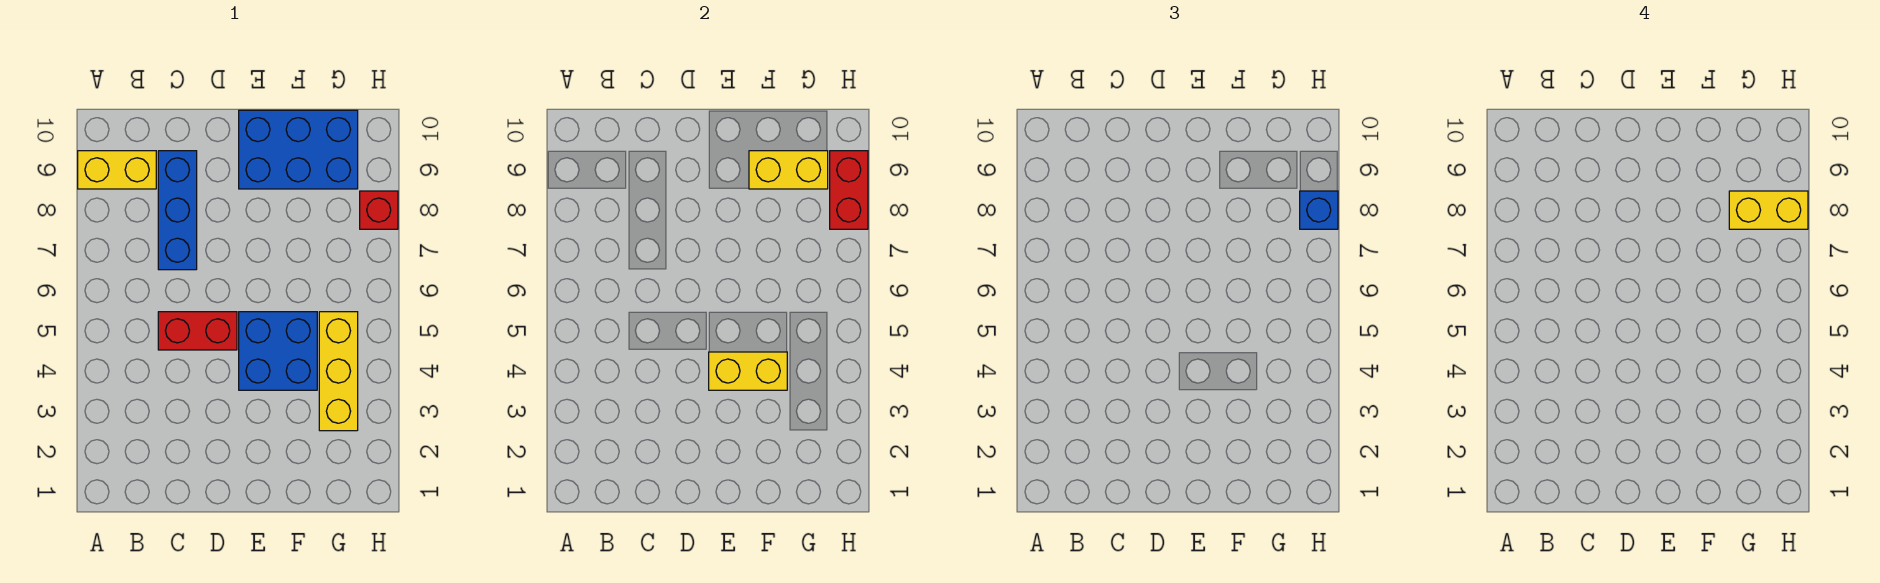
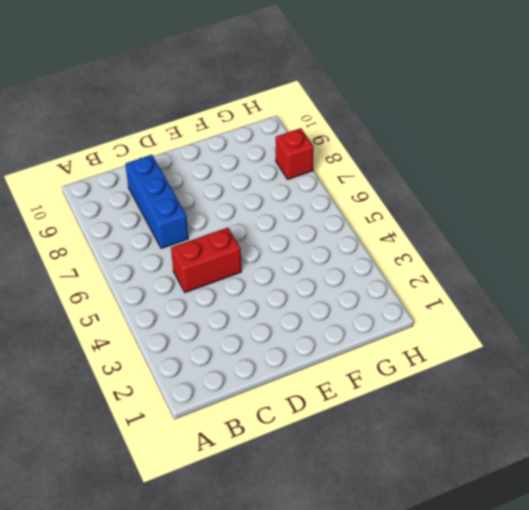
none -> yellow brick A9:B9 level 1
none -> blue brick E4:F5 level 1
none -> blue brick E9:G10 level 1

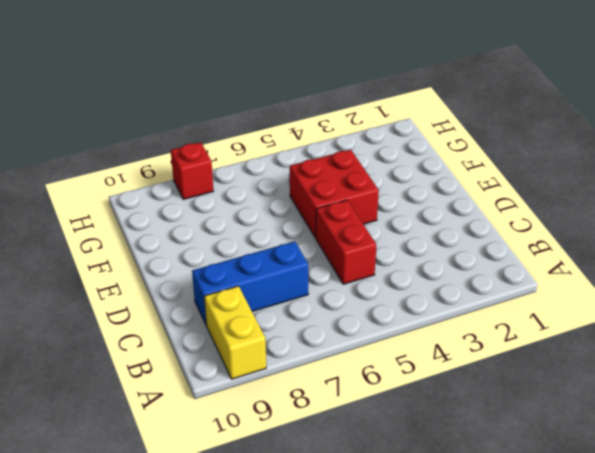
red brick E4:F5 level 1 -> blue brick E4:F5 level 1
none -> blue brick E9:G10 level 1
none -> yellow brick G3:G5 level 1
none -> yellow brick E4:F4 level 2

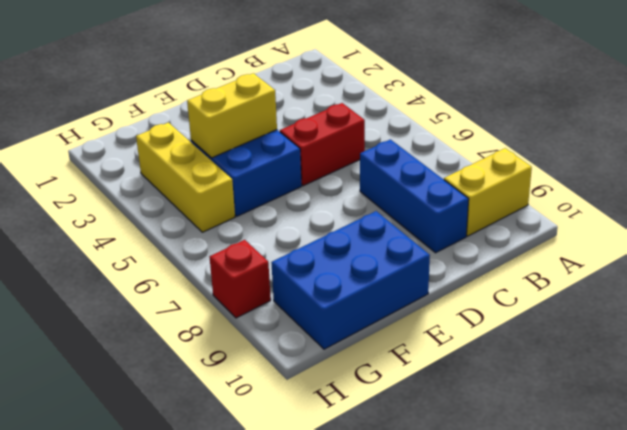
none -> yellow brick F9:G9 level 2
none -> red brick H8:H9 level 2
none -> blue brick H8 level 3

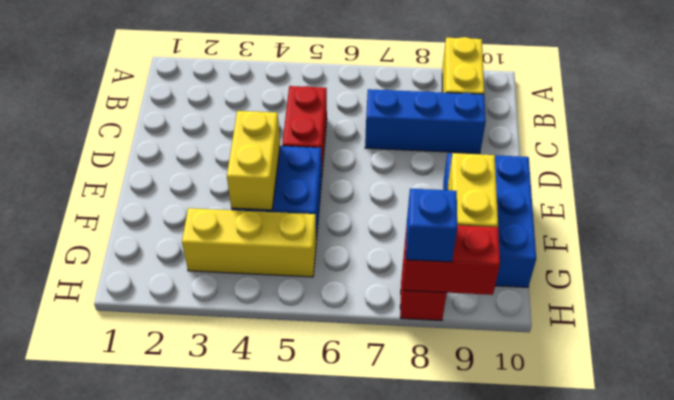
none -> yellow brick G8:H8 level 4

